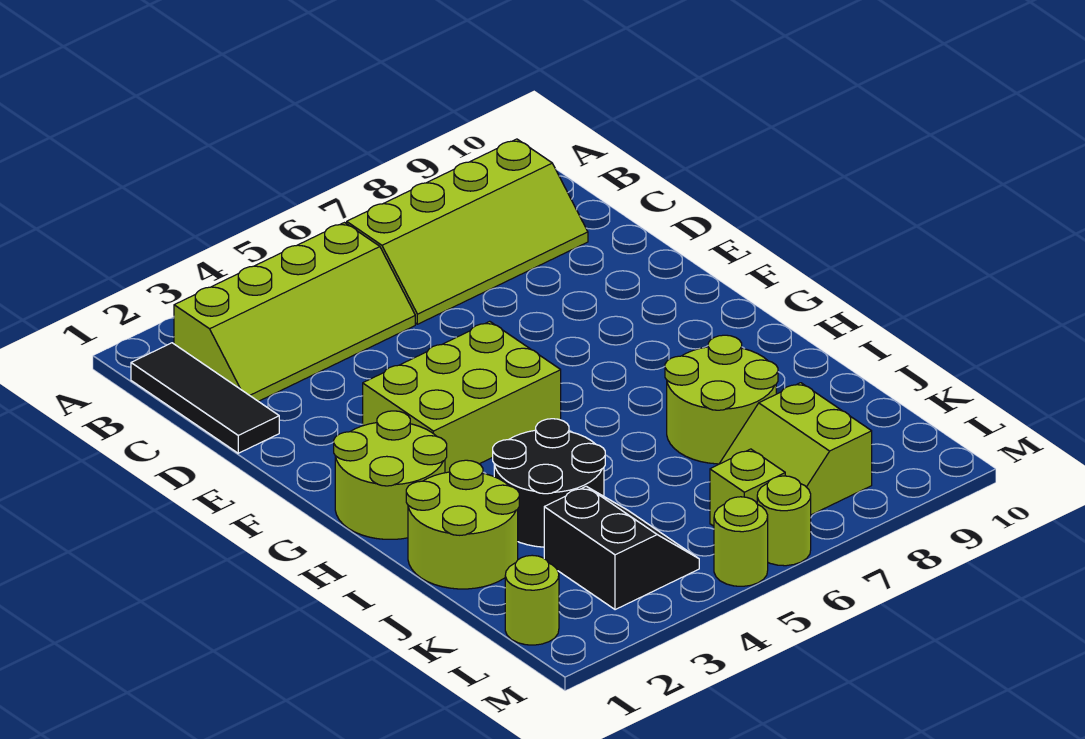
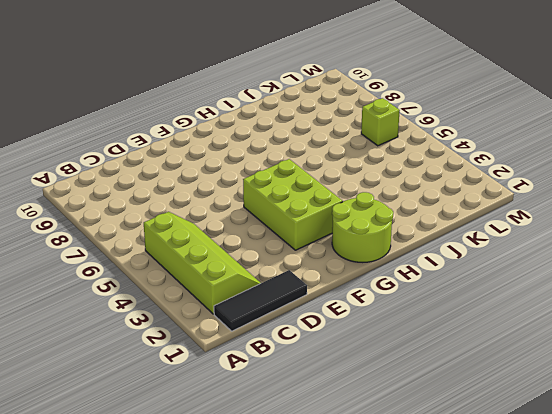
none -> lime slope B6:C9 level 1 top B
none -> lime round brick I1:J2 level 1
none -> black round brick I3:J4 level 1

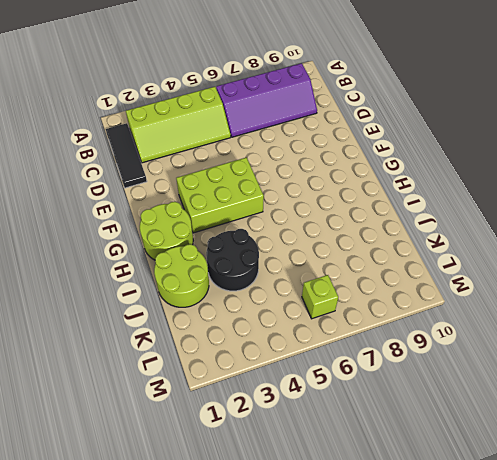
purple slope B6:C9 level 1 top B -> lime slope B6:C9 level 1 top B
none -> lime round brick I7:J8 level 1
none -> black slope K3:L4 level 1 top 3
none -> lime slope K7:L8 level 1 top 8

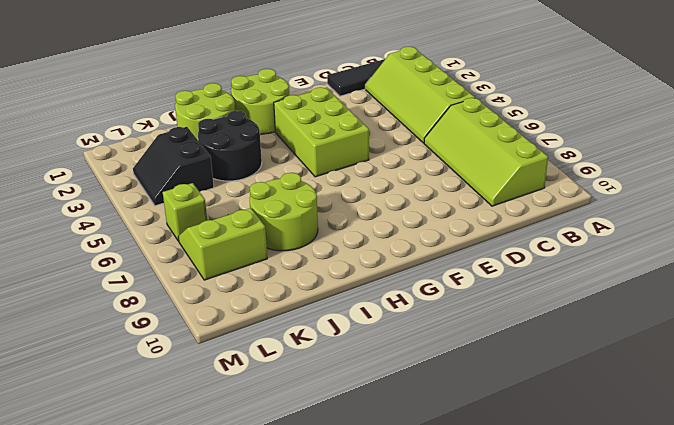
black slope K3:L4 level 1 top K -> black slope K3:L4 level 1 top 3
none -> lime round brick L1 level 1
none -> lime round brick M5 level 1
none -> lime round brick M6 level 1

